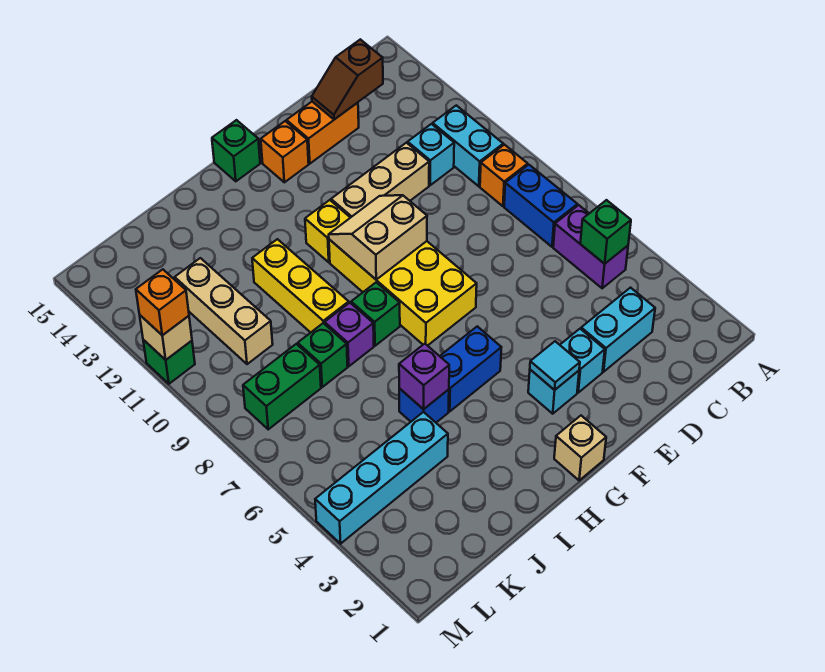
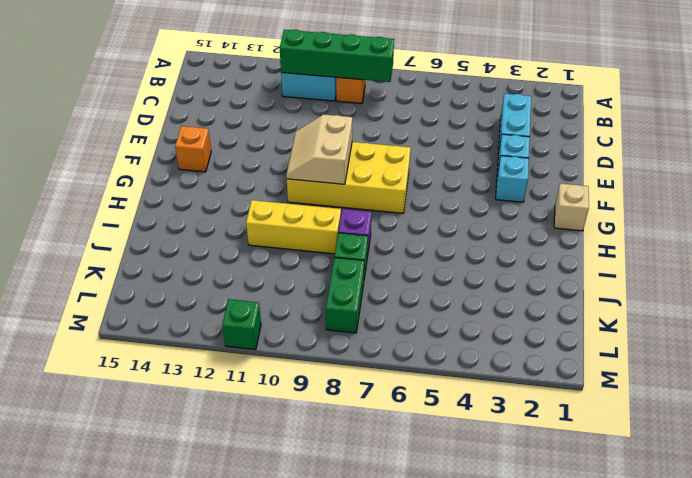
green brick B8:B11 level 2 -> none
none -> purple brick B5:B6 level 1
none -> blue brick B7:B8 level 1
none -> cyan brick C11 level 1
none -> tan brick D11:F11 level 1

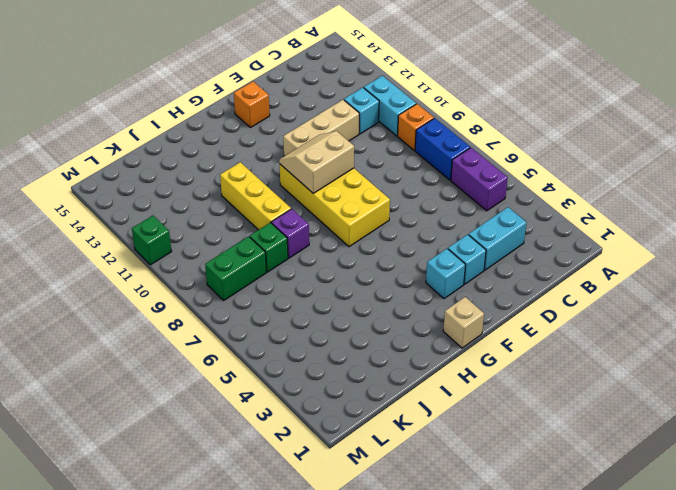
none -> orange brick D14:E14 level 1
none -> blue brick G5:H5 level 1
none -> yellow brick G11 level 1
none -> green brick G15 level 1

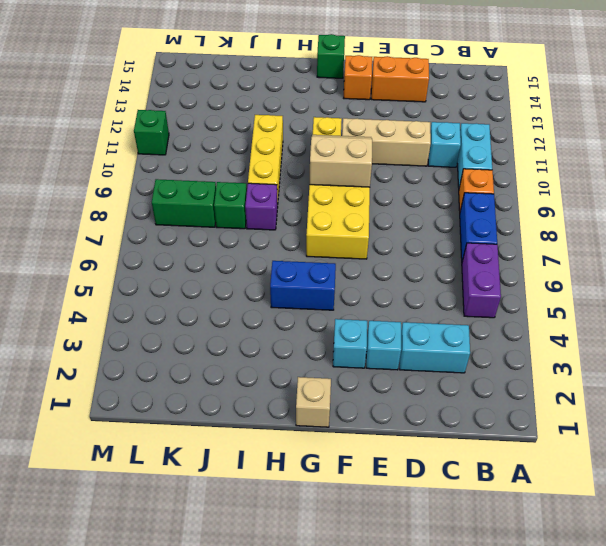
none -> green brick H8 level 1
none -> blue brick I5 level 1
none -> cyan brick J4:M4 level 1
none -> tan brick K10:K12 level 1

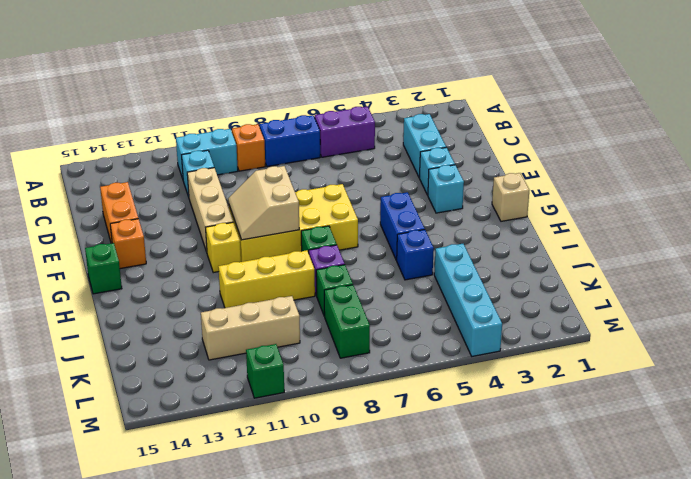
none -> green brick B5 level 2
none -> brown slope C14:D14 level 2 top C
none -> cyan tile F3 level 2
none -> purple brick I5 level 2

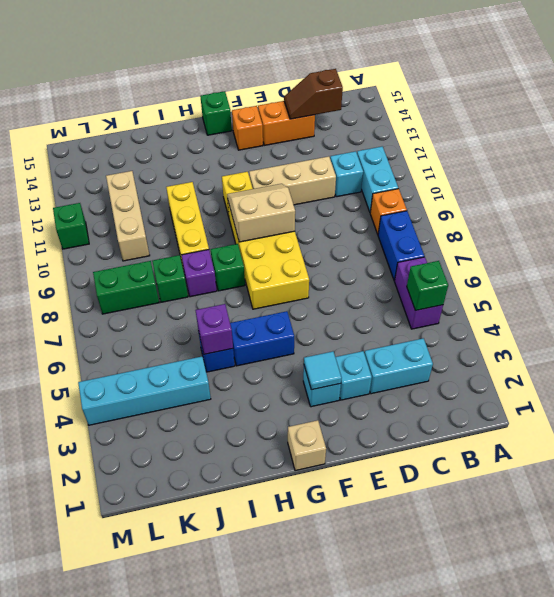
none -> tan brick M11 level 2
none -> orange brick M11 level 3

